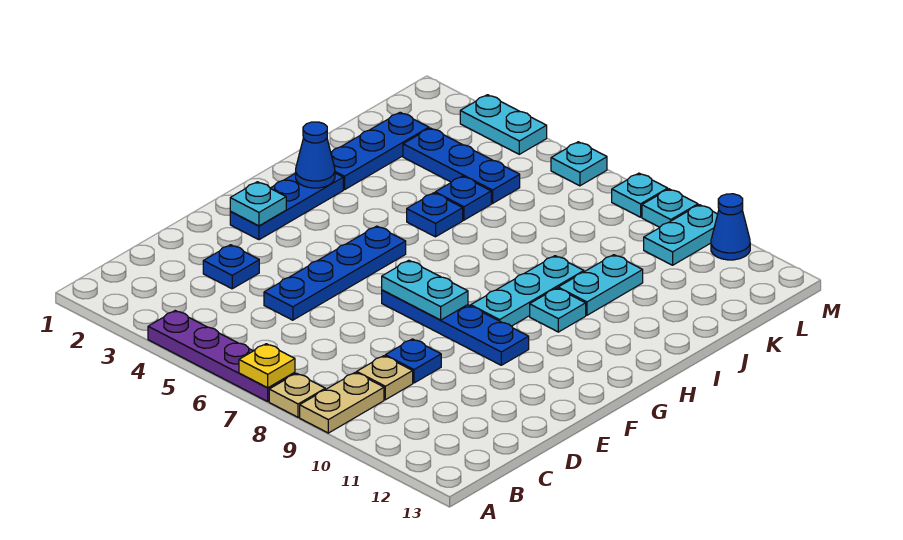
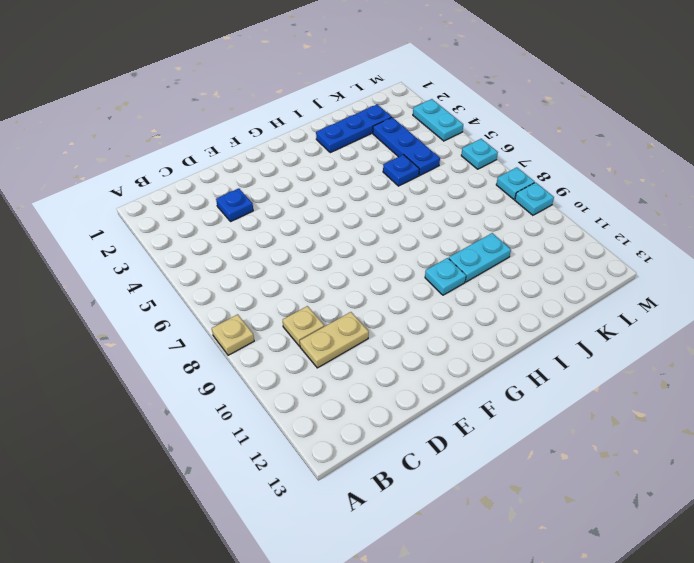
tan plate C10:D10 level 1 -> tan plate A9:B9 level 1
none -> purple plate A4:A7 level 1
none -> blue plate D5:G5 level 1
none -> blue plate D9 level 1

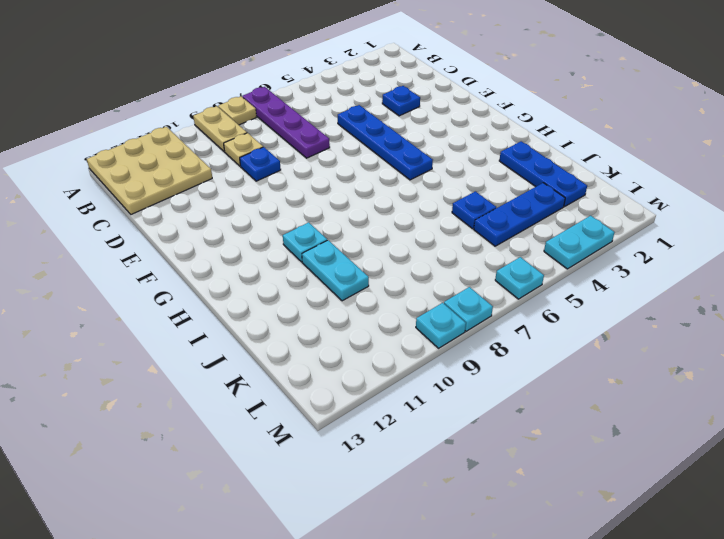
purple plate A7:D7 level 1 -> purple plate A4:A7 level 1
tan plate A11:C13 level 1 -> none
none -> blue plate F2:H2 level 1
none -> blue plate F7:F10 level 1
none -> cyan plate G9:I9 level 1

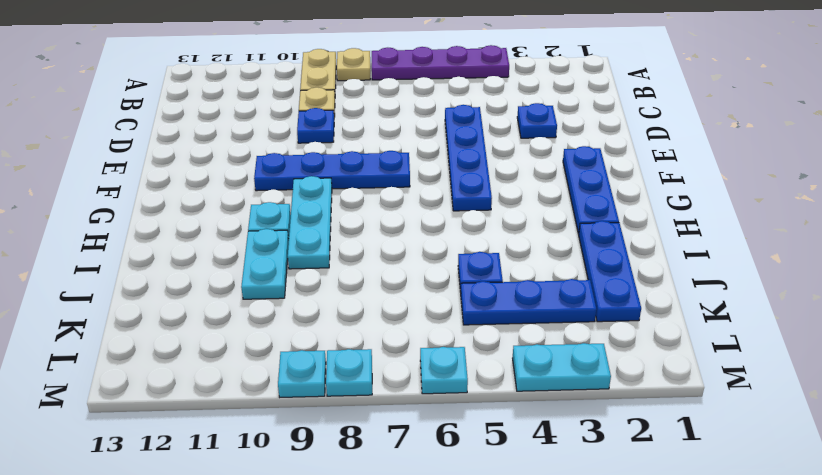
none -> blue plate I5 level 1
none -> cyan plate L10:M10 level 1
none -> blue cone M11 level 1

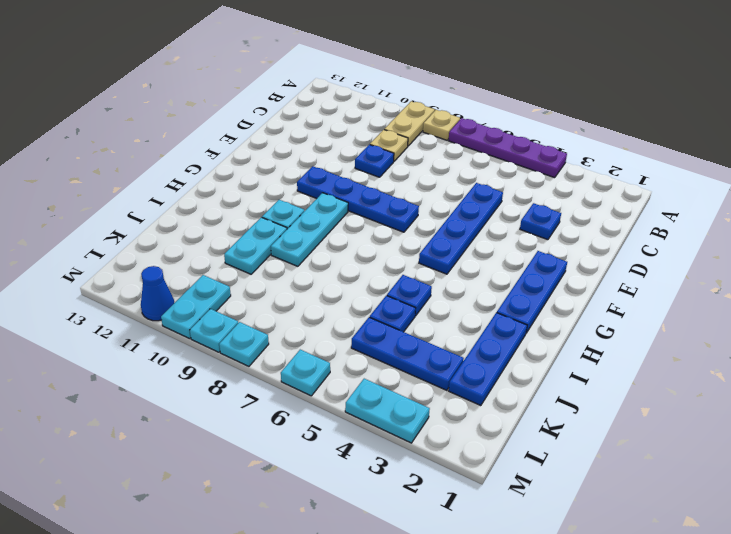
none -> yellow plate A7 level 2
none -> cyan plate F2 level 2
none -> cyan plate F7:F8 level 2

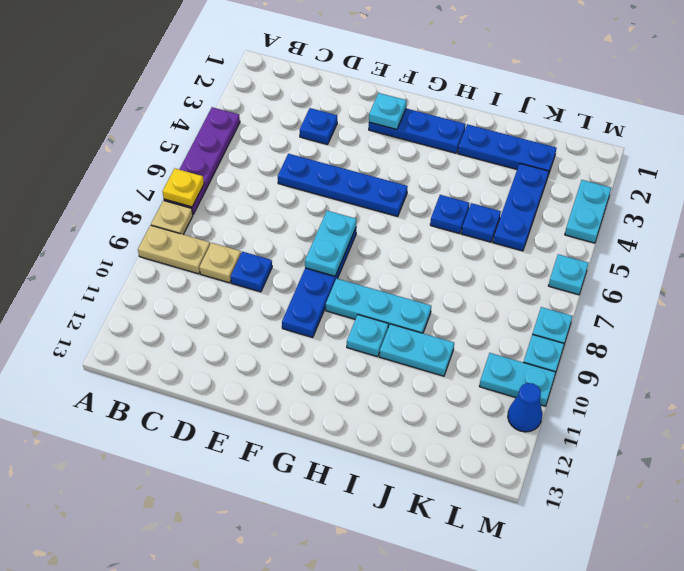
none -> blue cone H2 level 2

